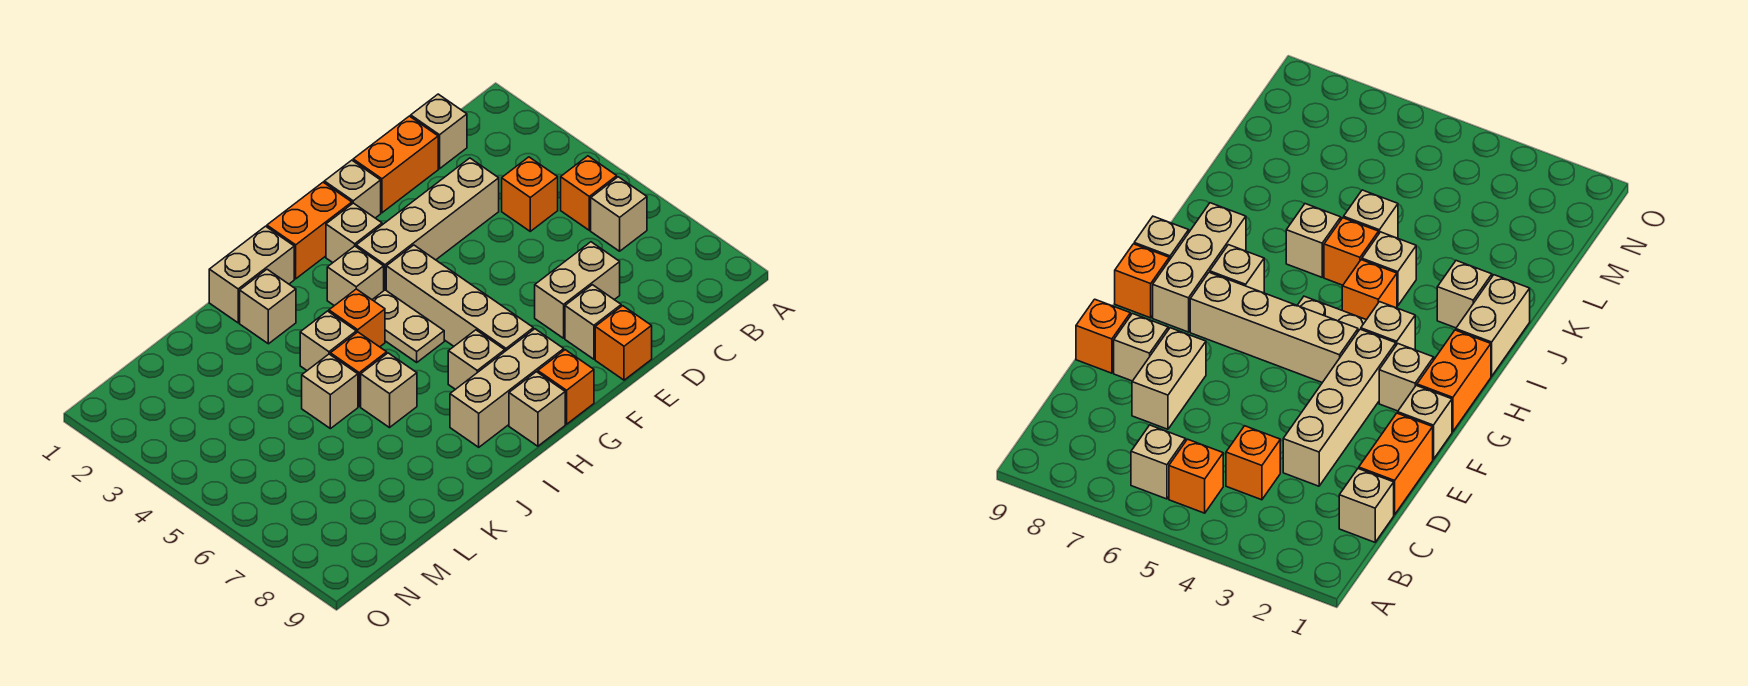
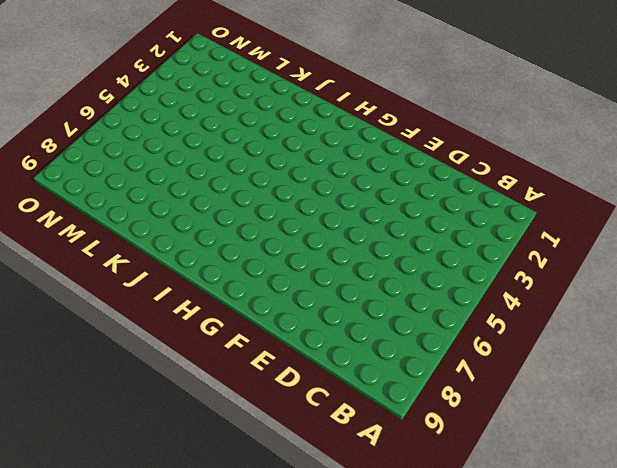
none -> orange brick B5 level 1
none -> tan brick B6 level 1
none -> tan brick C1 level 1

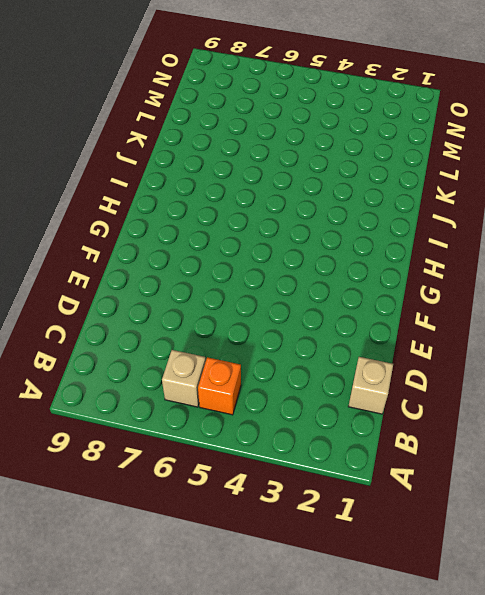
none -> orange brick C4 level 1
none -> orange brick D1:E1 level 1
none -> tan brick D3:G3 level 1

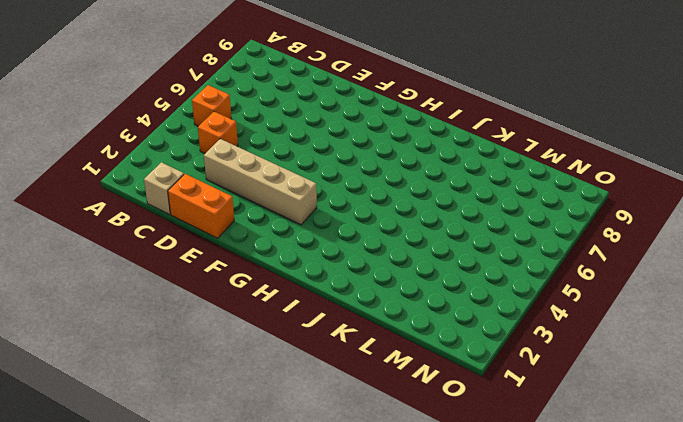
none -> tan brick B6 level 1
none -> tan brick D7:E7 level 1
none -> tan brick E8 level 1

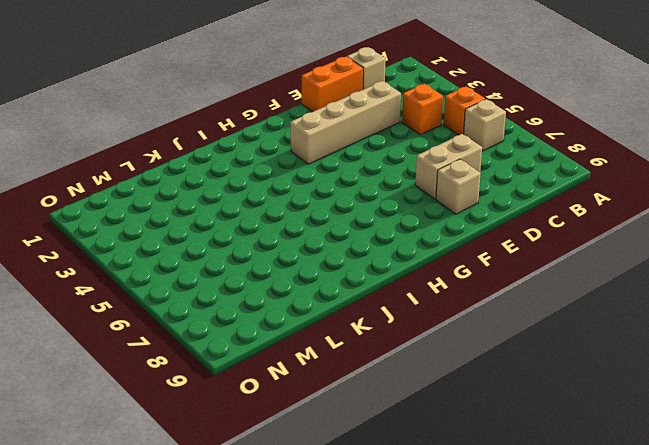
none -> orange brick E9 level 1
none -> tan brick F1 level 1
none -> orange brick G1:H1 level 1

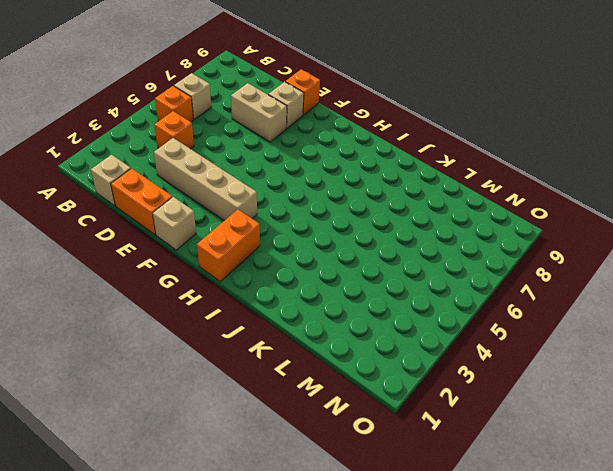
orange brick H1:H2 level 1 -> orange brick G1:H1 level 1
none -> tan brick G2 level 1
none -> tan brick G4:G7 level 1
none -> tan brick G8:I8 level 1

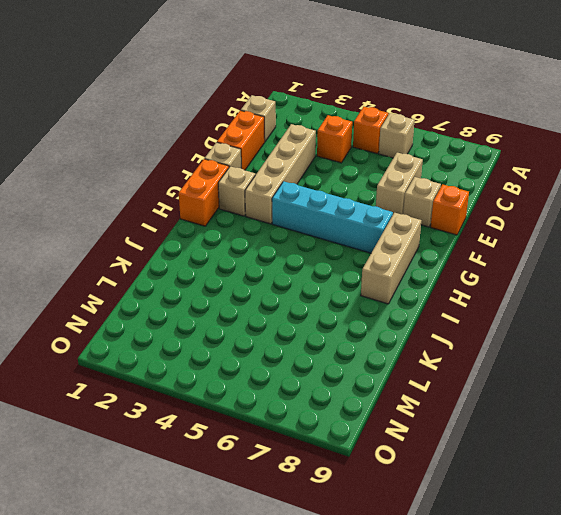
cyan brick G4:G7 level 1 -> tan brick G4:G7 level 1
none -> orange brick G9 level 1
none -> tan brick H3 level 1
none -> tan plate H4:H5 level 1

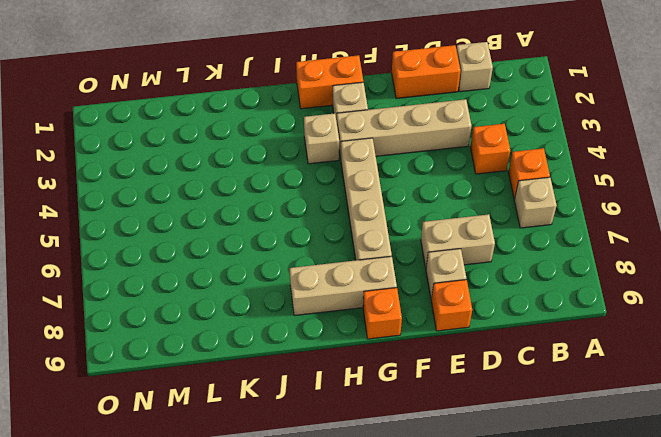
none -> tan brick F1 level 1
none -> tan plate H4:H5 level 1
none -> tan brick H7 level 1

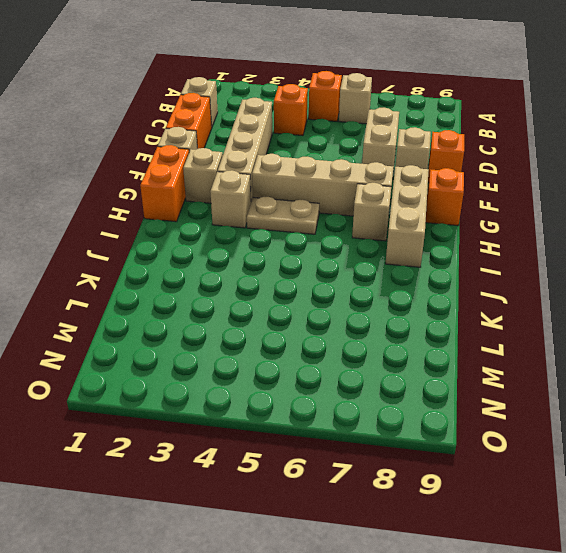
none -> tan brick H9 level 1
none -> tan brick I1:J1 level 1
none -> orange brick I4 level 1

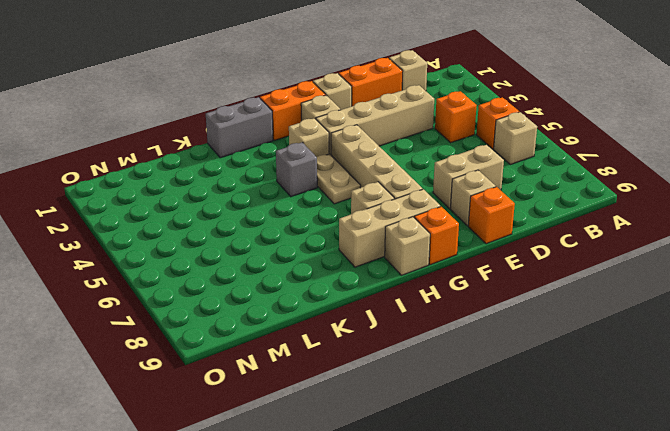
grey brick I1:J1 level 1 -> tan brick I1:J1 level 1
grey brick I4 level 1 -> orange brick I4 level 1
none -> tan brick J2 level 1
none -> tan brick J4 level 1
none -> orange brick J5 level 1

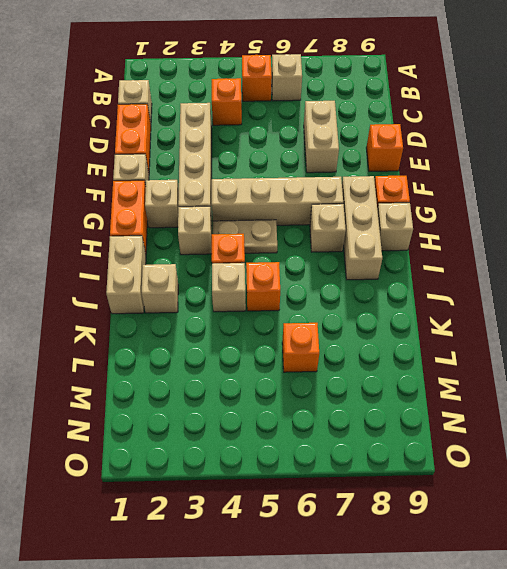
orange brick L6 level 1 -> none
none -> tan brick E8 level 1
none -> tan brick J6 level 1
none -> tan brick K5 level 1

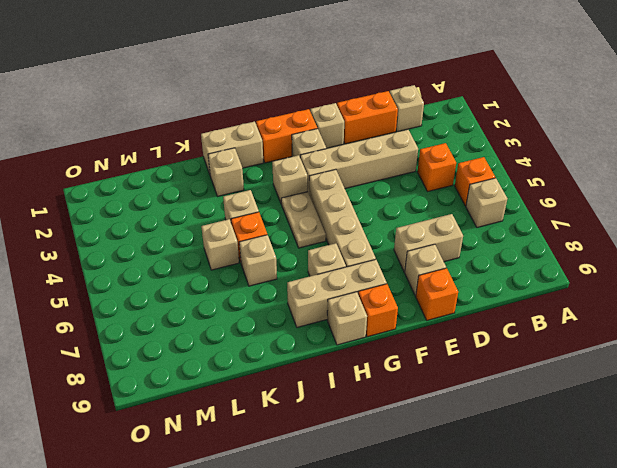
none -> orange brick I4 level 1

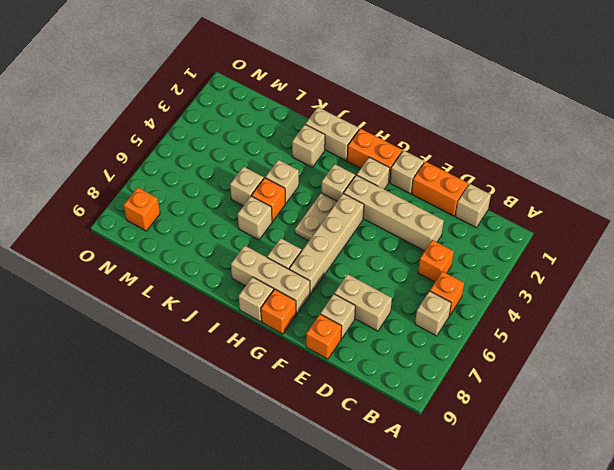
orange brick N8 level 1 -> orange brick I4 level 1

